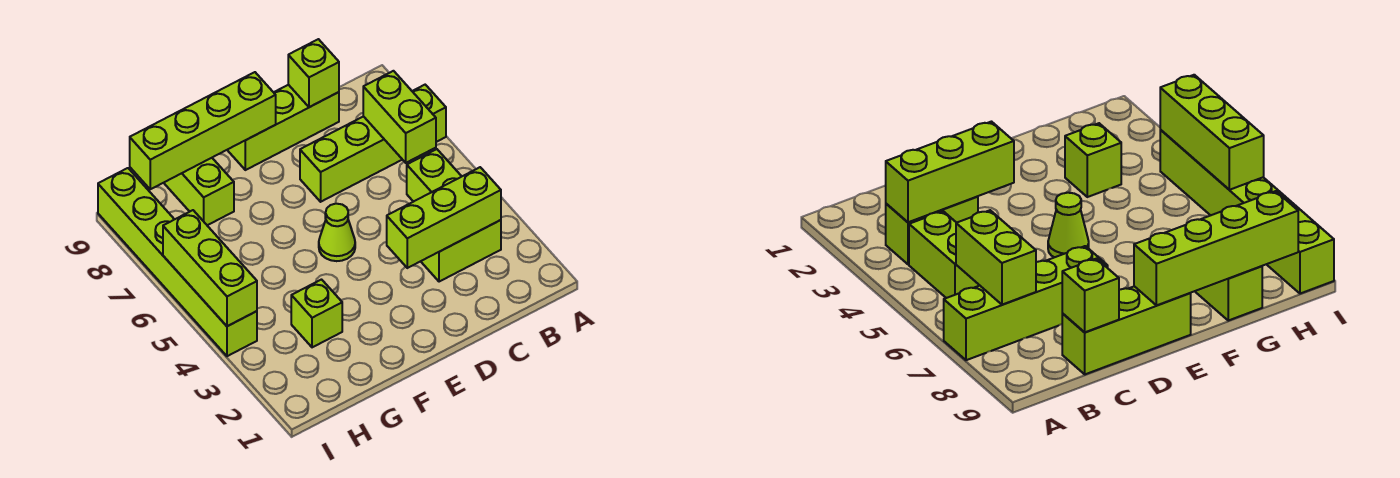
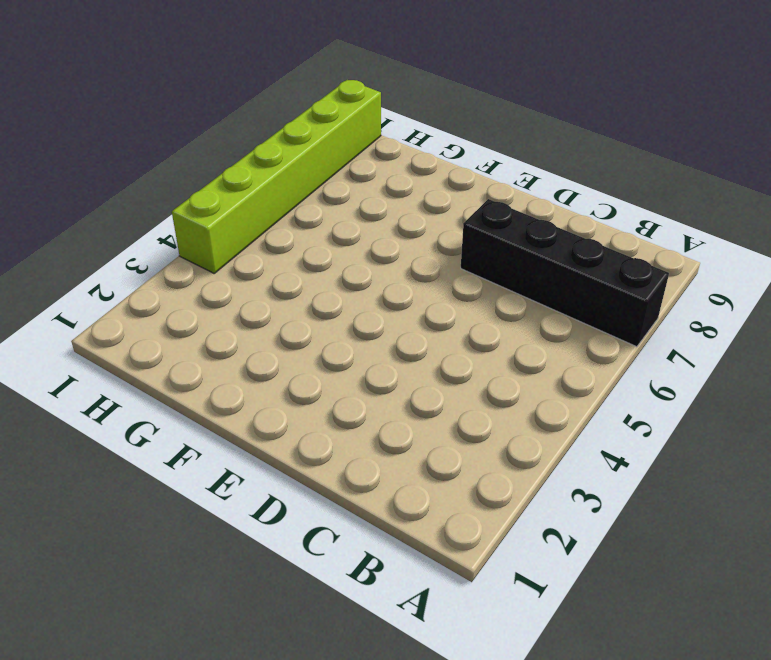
black brick A7:D7 level 1 -> lime brick A7:D7 level 1
none -> lime brick B3:C3 level 1
none -> lime brick B4:B5 level 1
none -> lime brick C9:E9 level 1

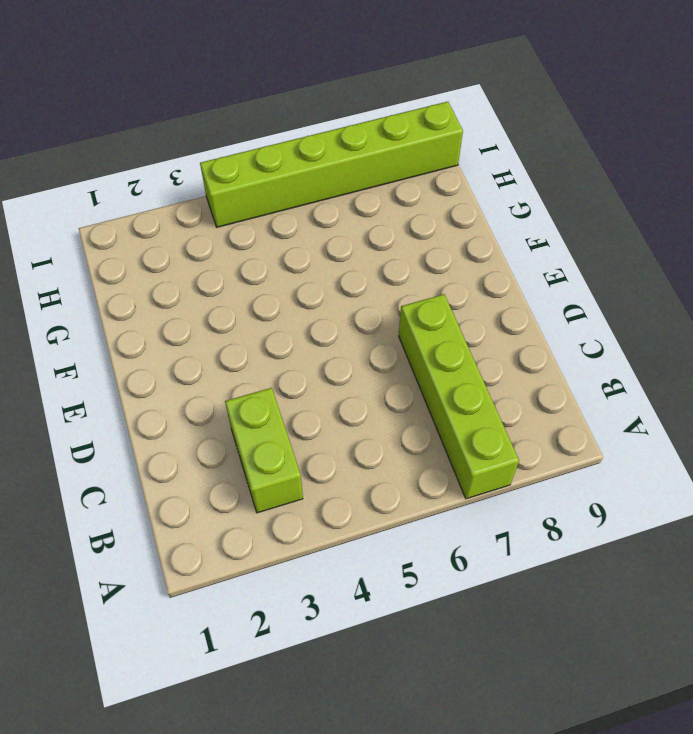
none -> lime brick B4:B5 level 1
none -> lime brick C9:E9 level 1
none -> lime cone E5 level 1

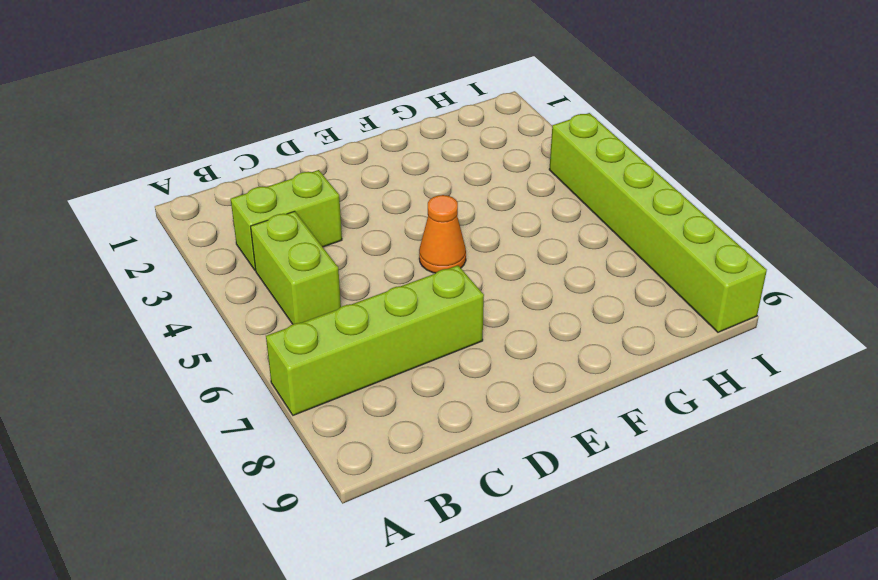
orange cone E5 level 1 -> lime cone E5 level 1
none -> lime brick C9:E9 level 1
none -> lime brick G3 level 1
none -> lime brick G8:G9 level 1

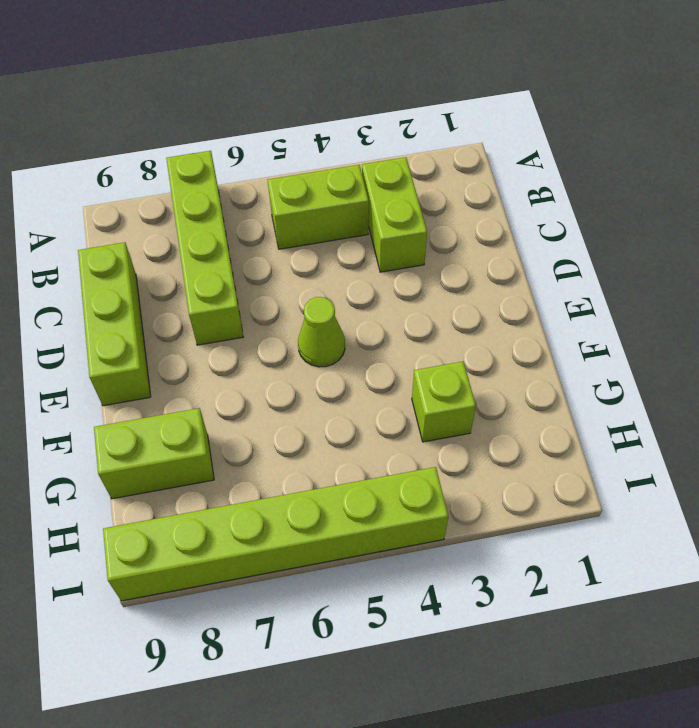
none -> lime brick B3:D3 level 2
none -> lime brick B6:B7 level 2
none -> lime brick C9 level 2

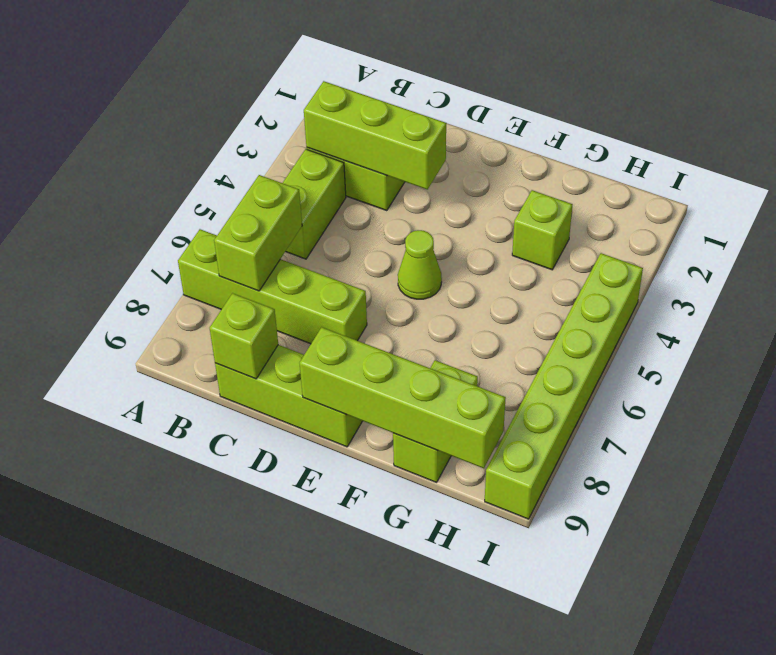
none -> lime brick I4:I6 level 2

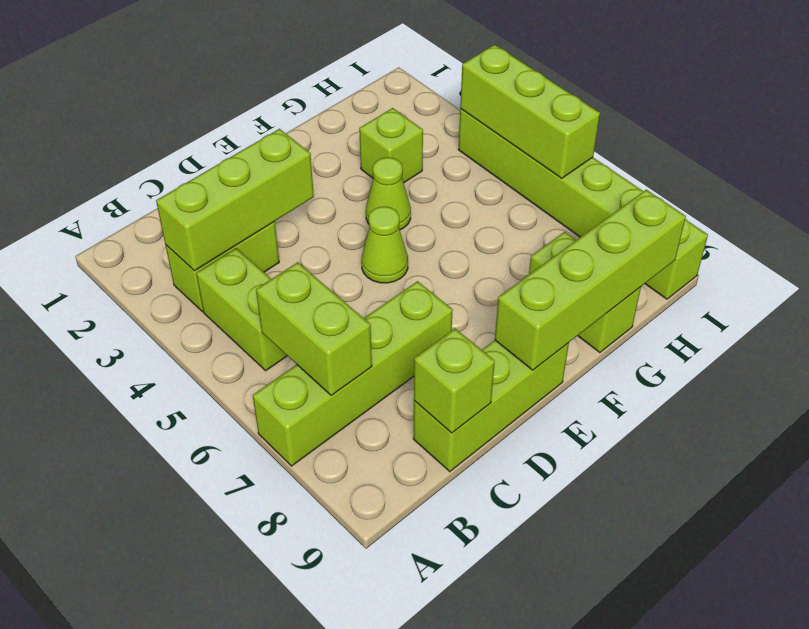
lime cone F4 level 1 -> none

